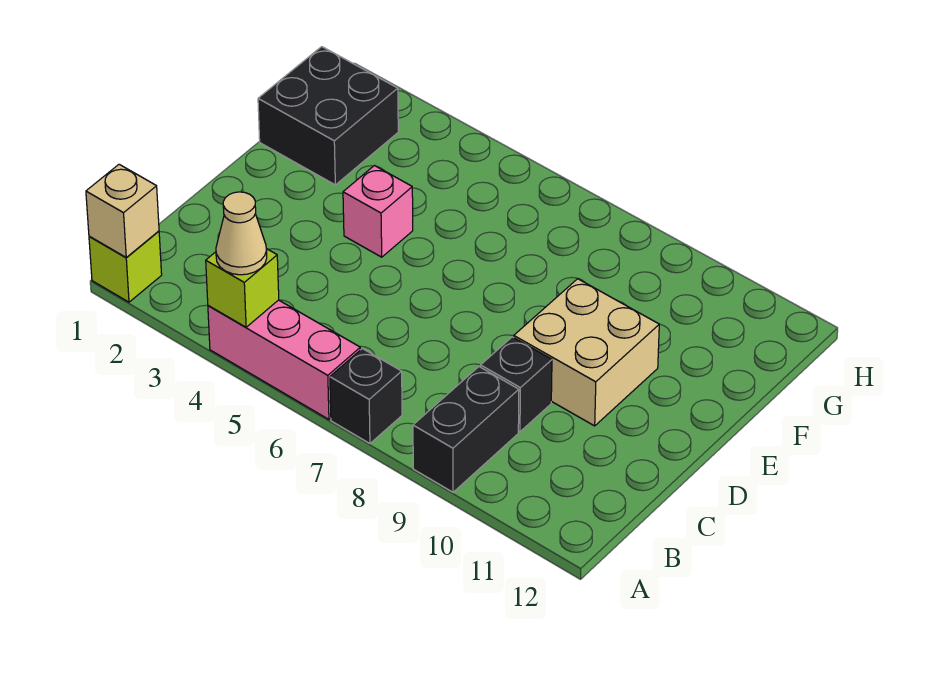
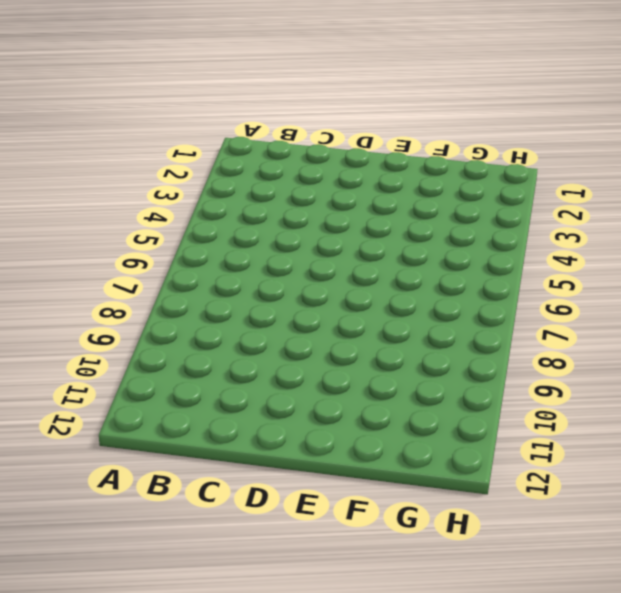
none -> lime brick A1 level 1
none -> pink brick A4:A6 level 1

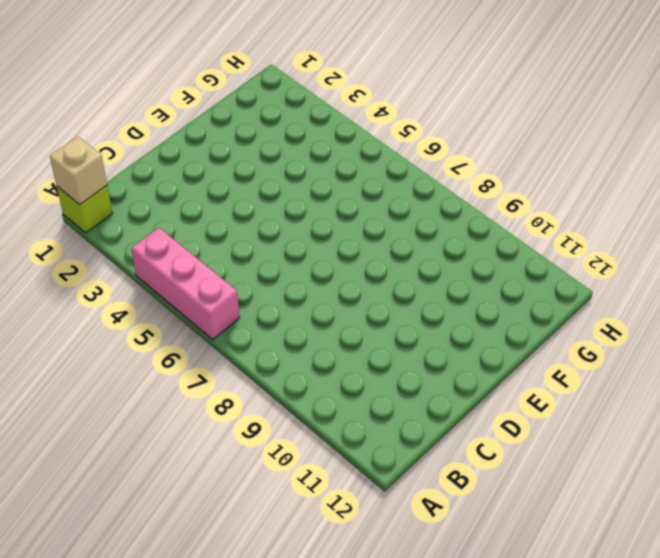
none -> black brick A7 level 1
none -> black brick A9:B9 level 1

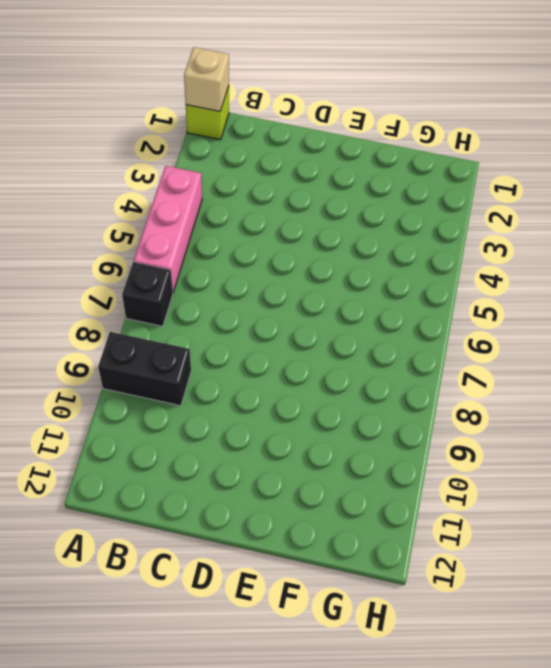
none -> black brick C9 level 1
none -> tan brick D9:E10 level 1

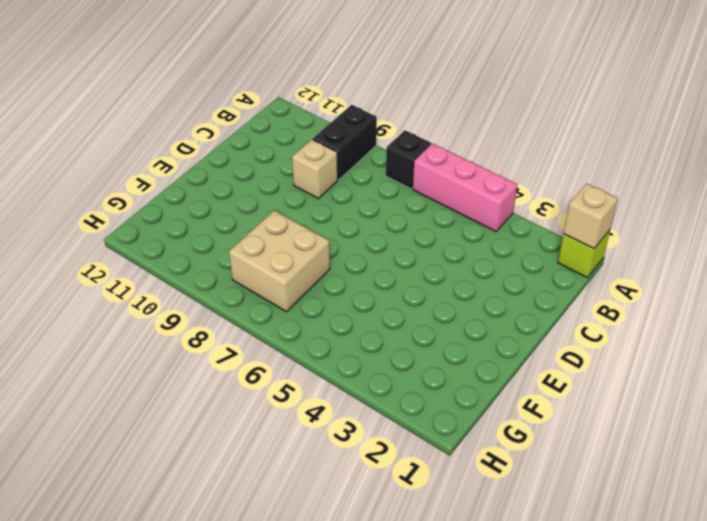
tan brick C9 level 1 -> black brick C9 level 1
tan brick F7:G8 level 1 -> tan brick D9:E10 level 1
none -> pink brick E4 level 1
none -> black brick F1:G2 level 1

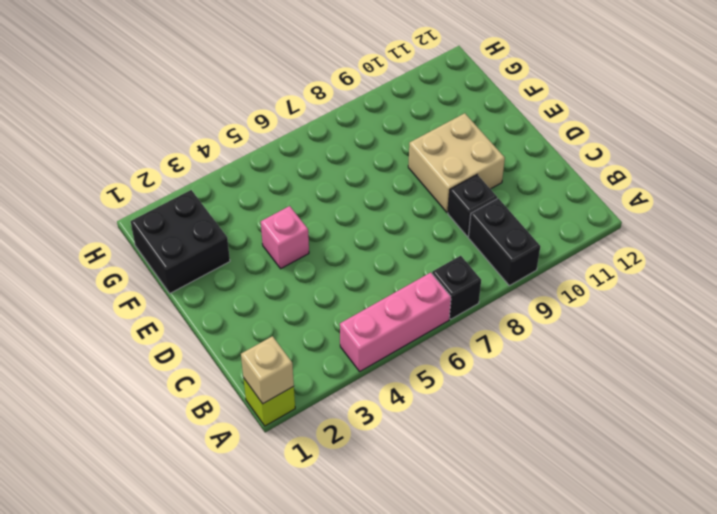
none -> lime brick A4 level 2
none -> tan cone A4 level 3

